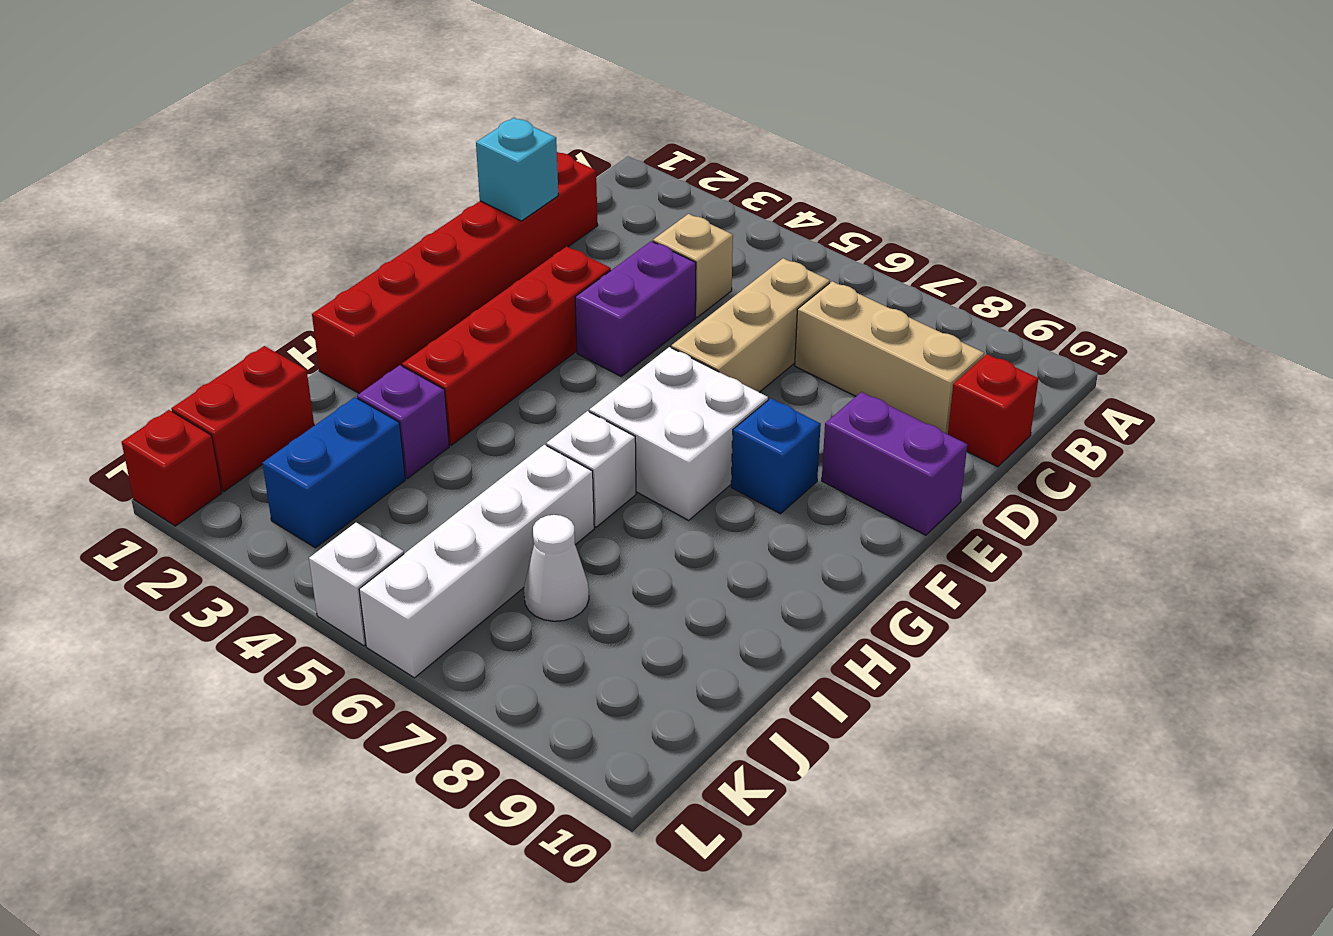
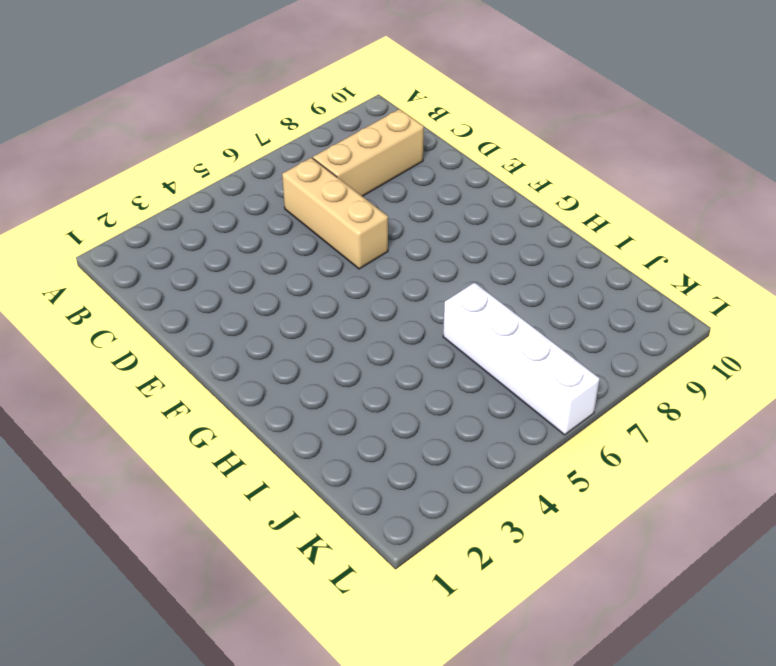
none -> red brick C1:H1 level 1
none -> tan brick C4 level 1
none -> red brick C10 level 1

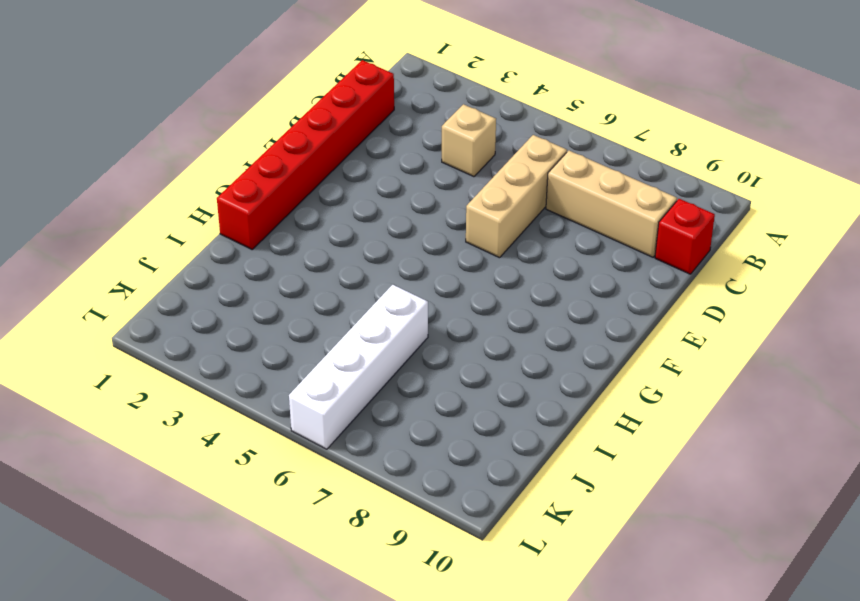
none -> purple brick D4:E4 level 1
none -> red brick E3:H3 level 1
none -> purple brick E9:E10 level 1

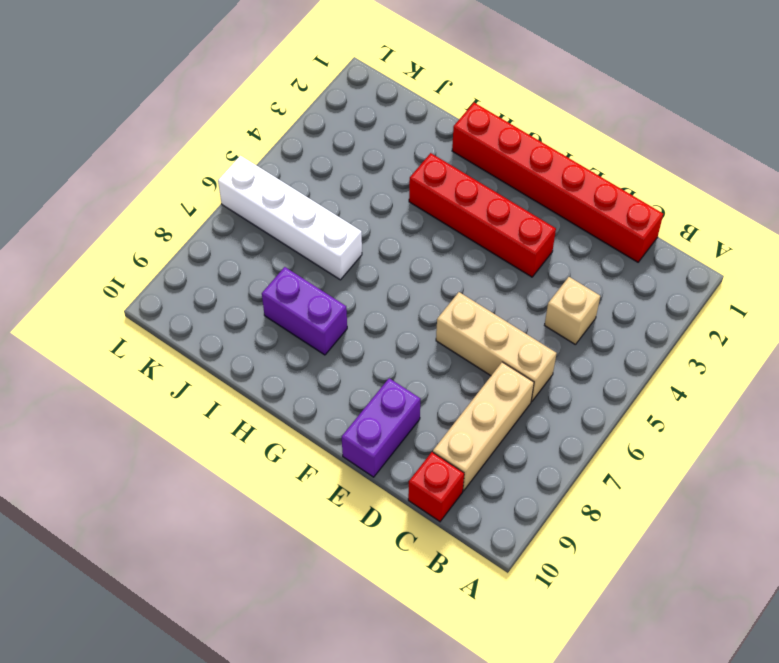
purple brick H8:I8 level 1 -> purple brick D4:E4 level 1
none -> white brick F6:G7 level 1
none -> blue brick F8 level 1
none -> white brick H6 level 1

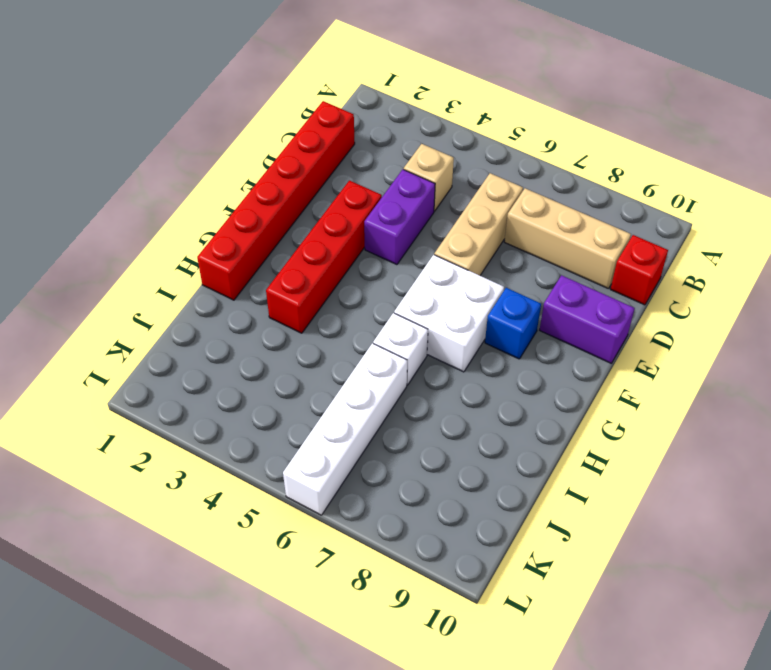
none -> purple brick I3 level 1
none -> red brick J1:K1 level 1
none -> blue brick J3:K3 level 1

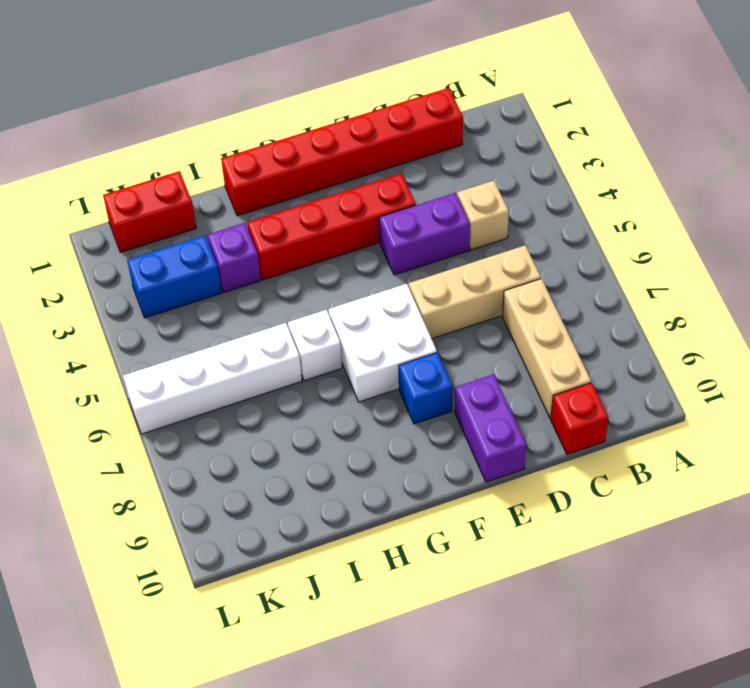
none -> white cone J7 level 1
none -> red brick L1 level 1
none -> white brick L5 level 1

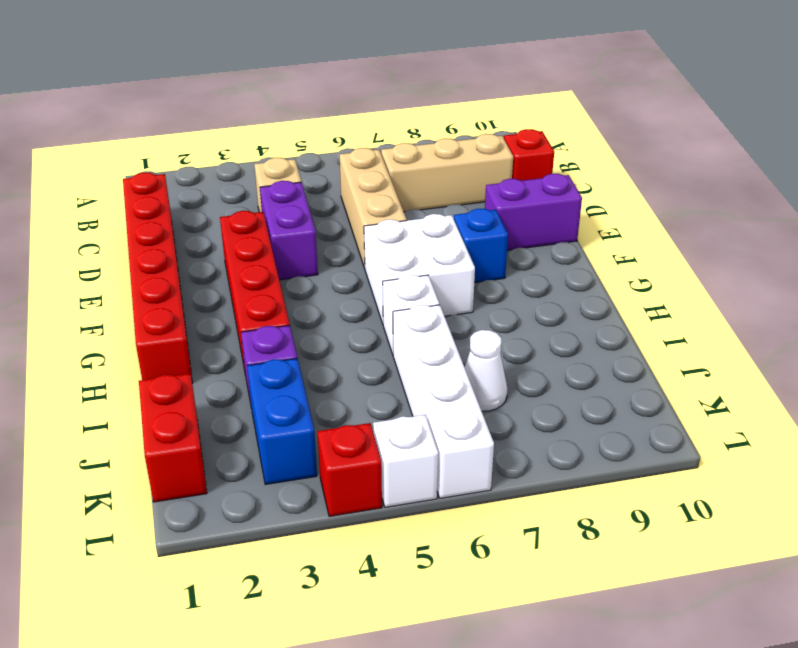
red brick L4 level 1 -> red brick L1 level 1
none -> cyan brick D1 level 2

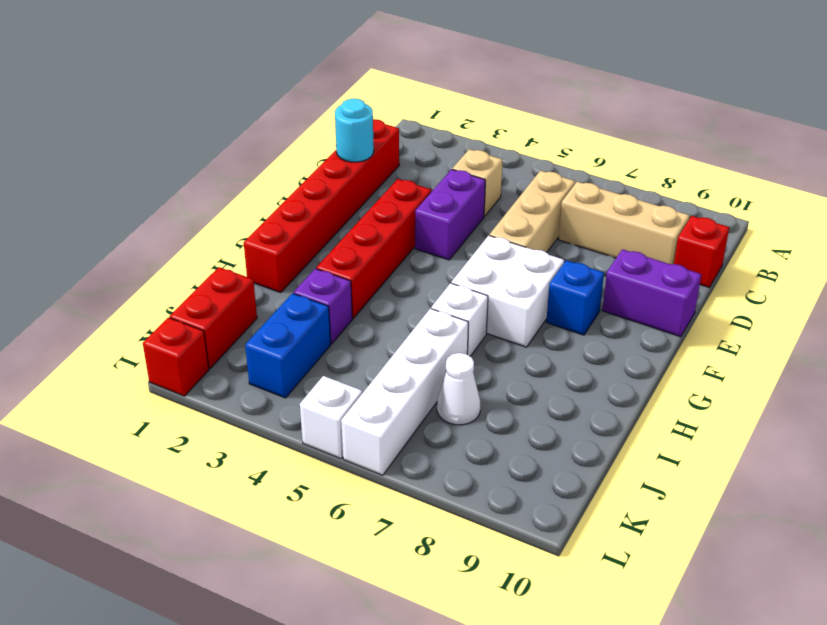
cyan round brick D1 level 2 -> cyan brick D1 level 2

